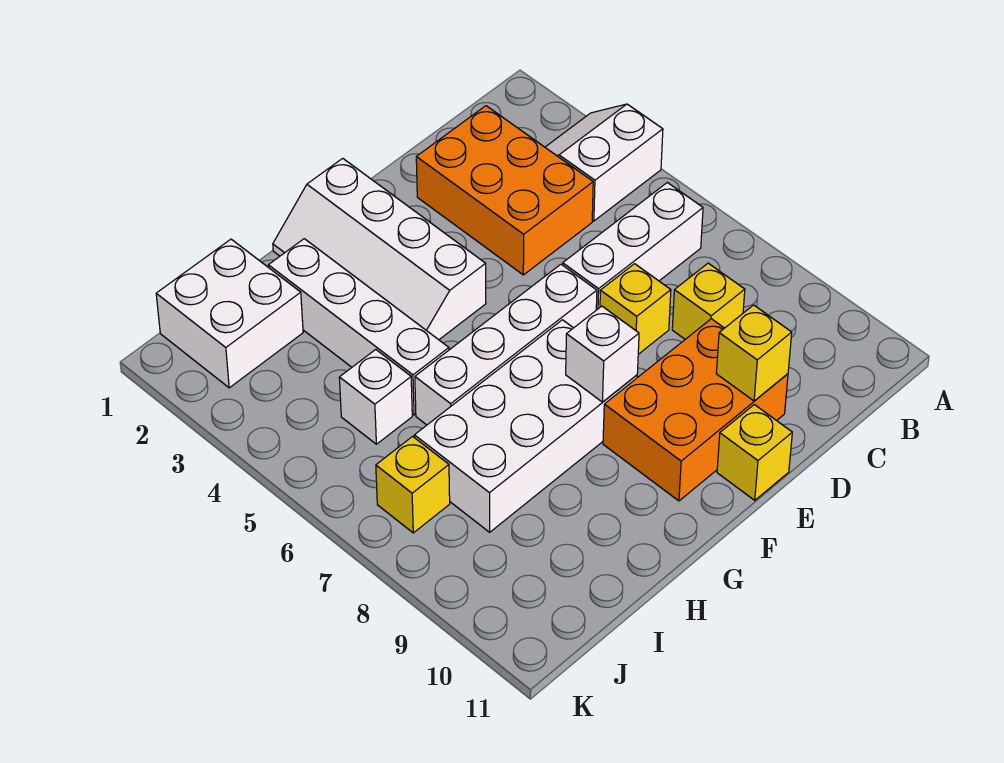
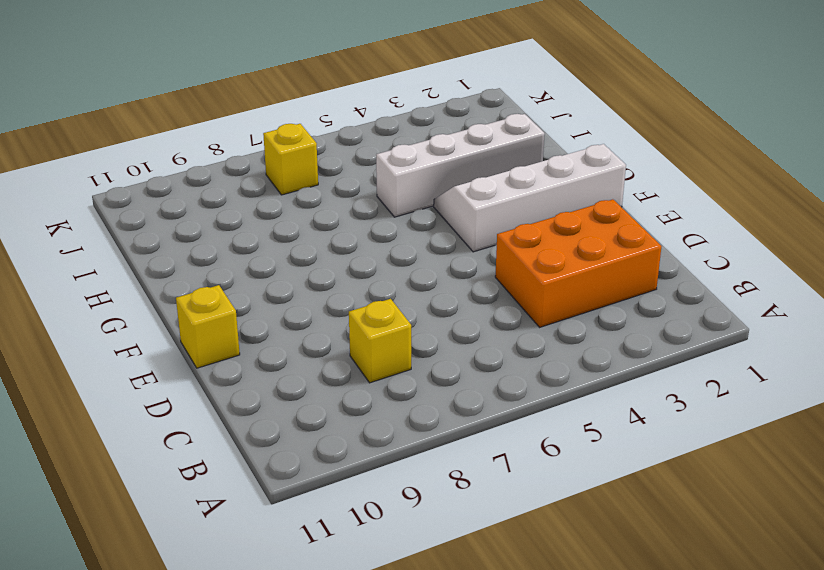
none -> white slope A3:B4 level 1 top 4
none -> white brick B6:D6 level 1
none -> yellow brick D7 level 1

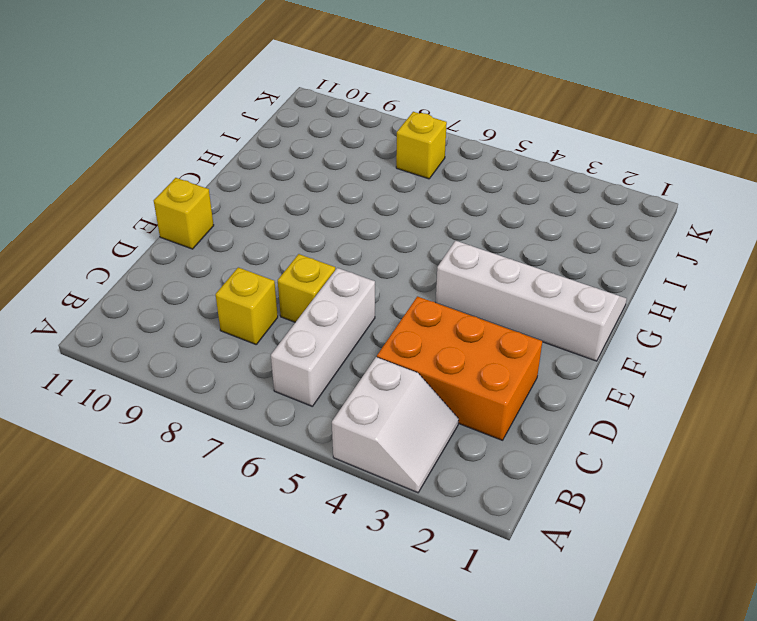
none -> orange brick D9:F10 level 1
none -> white brick E6:H6 level 1
none -> white brick F7:I8 level 1

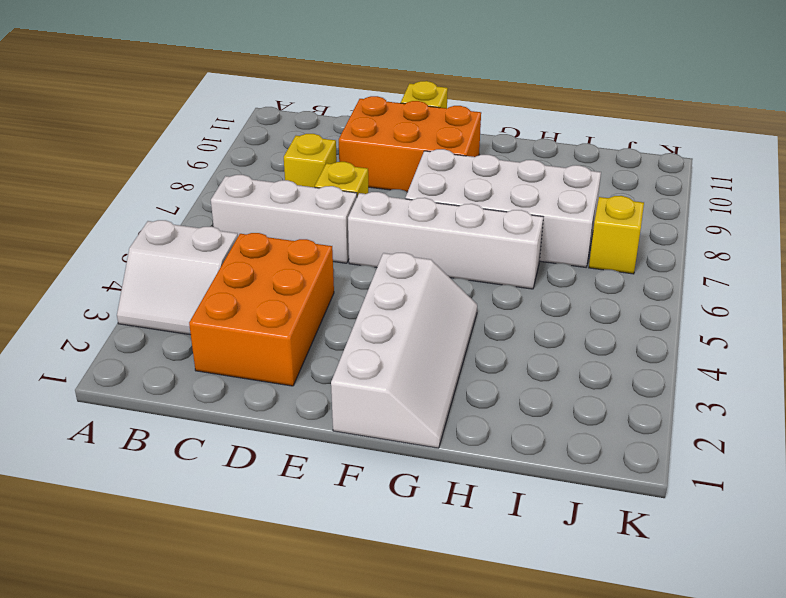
none -> white brick H2:H5 level 1
none -> white brick I1:J2 level 1
none -> white brick I5 level 1

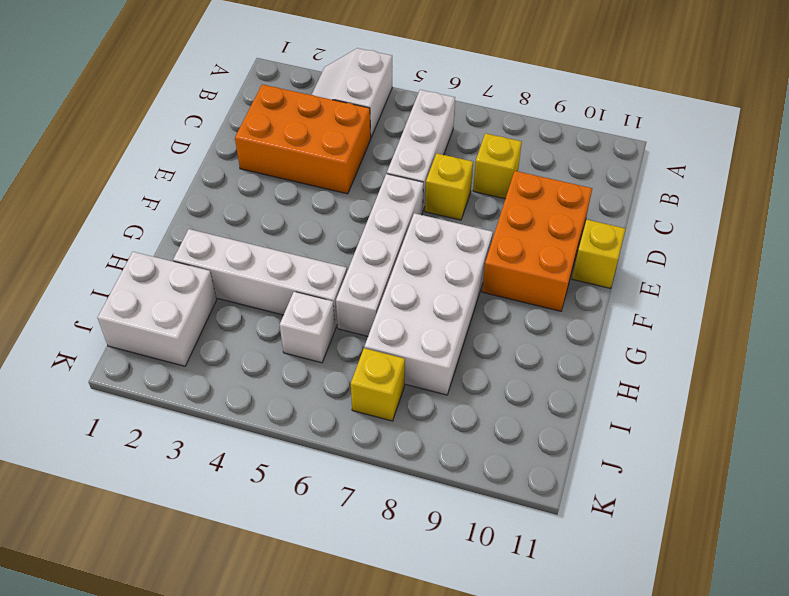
none -> white slope F1:G4 level 1 top F
none -> yellow brick D10 level 2
none -> white brick F8 level 2

